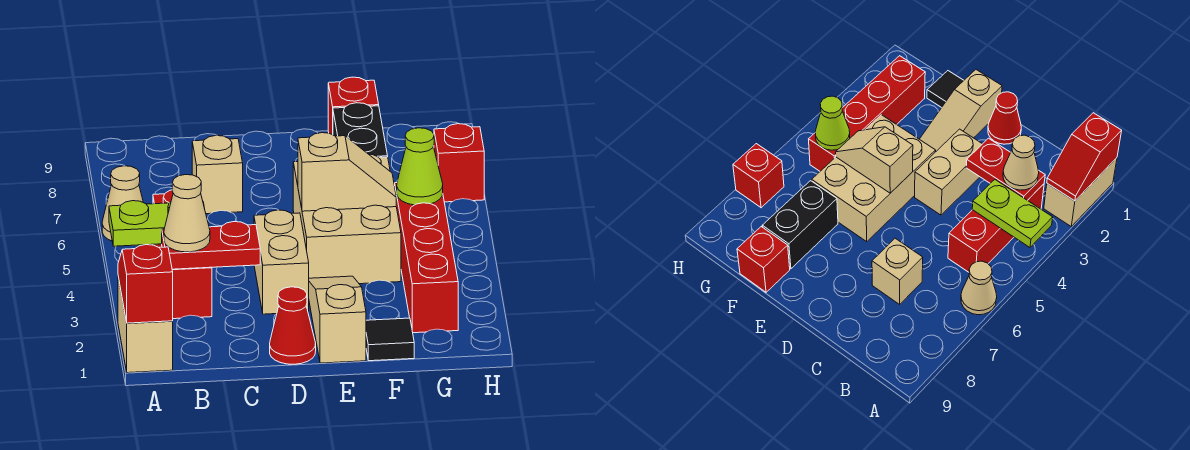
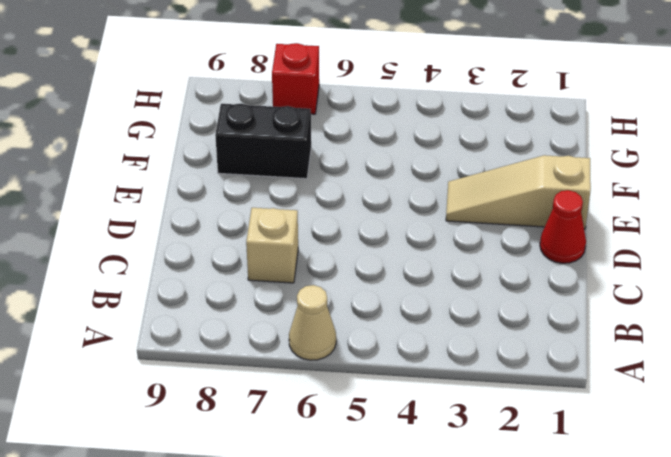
none -> tan brick A1:A2 level 1
none -> red brick B3:B5 level 1
none -> tan brick D3:D4 level 1

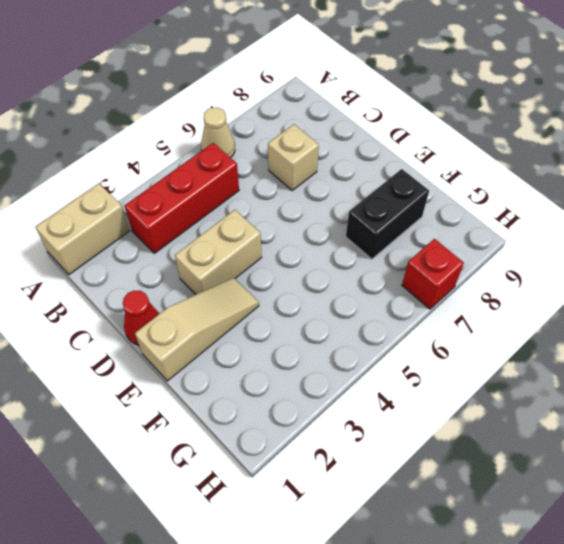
none -> tan brick E4:F6 level 1
none -> black tile F1 level 1
none -> red brick F9 level 1

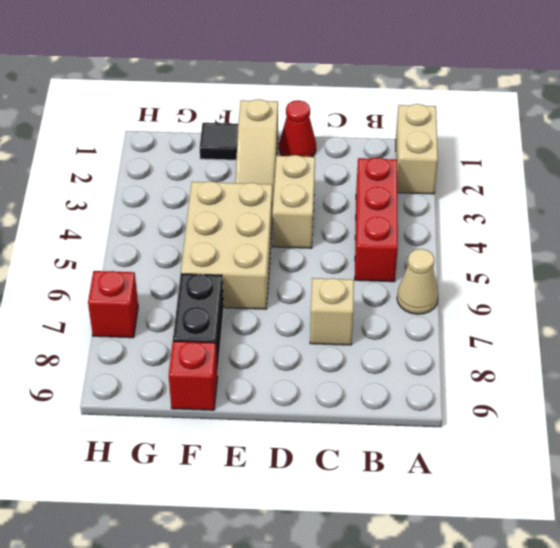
none -> red brick G2:G5 level 1
none -> red slope A1:A2 level 2 top 1
none -> lime plate A4:B4 level 2

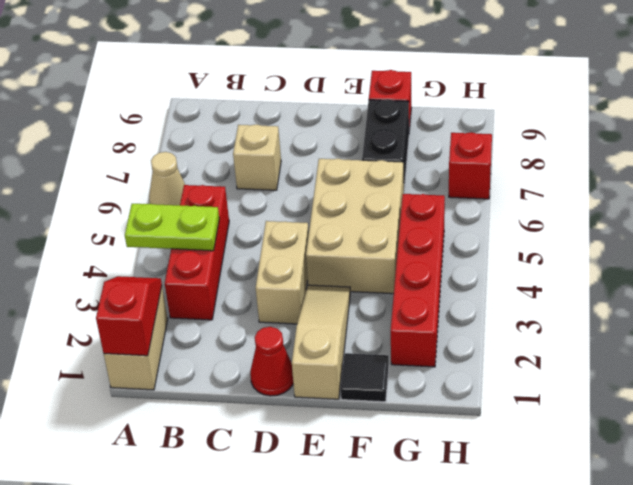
none -> red plate B3:C3 level 2
none -> tan slope E5:F5 level 2 top E
none -> lime cone G5 level 2

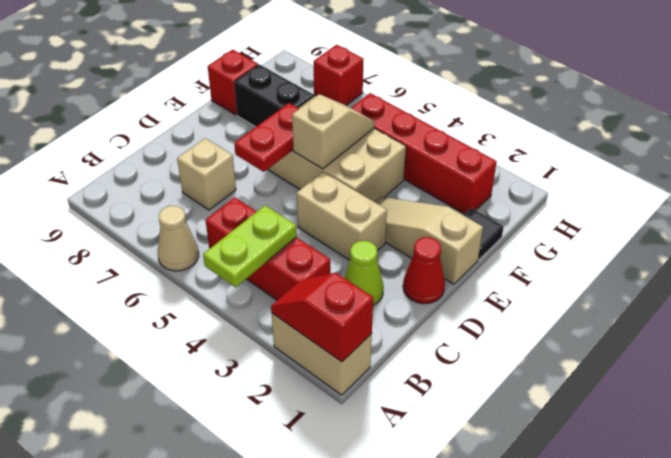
lime cone C2 level 1 -> lime cone G5 level 2
red plate D6:E6 level 2 -> red plate B3:C3 level 2
none -> tan cone B3 level 3

